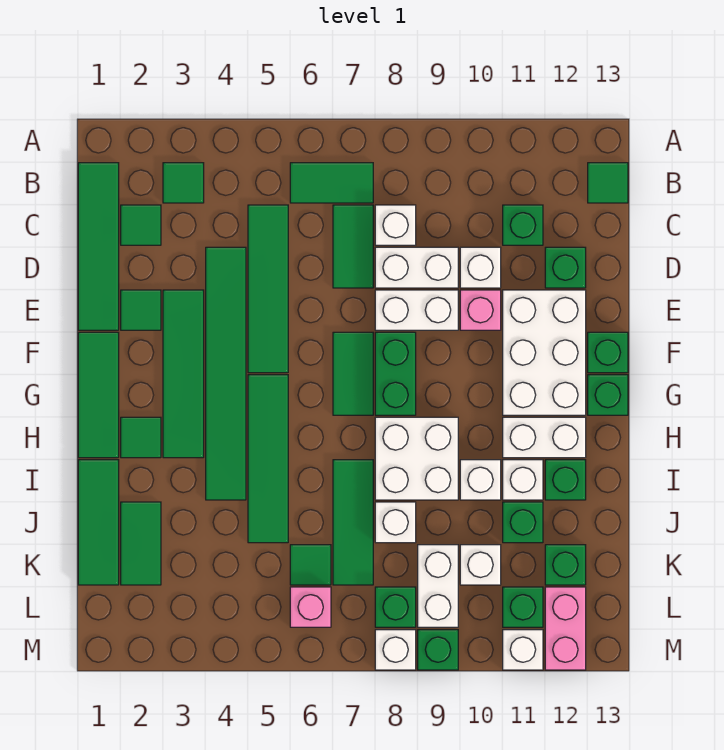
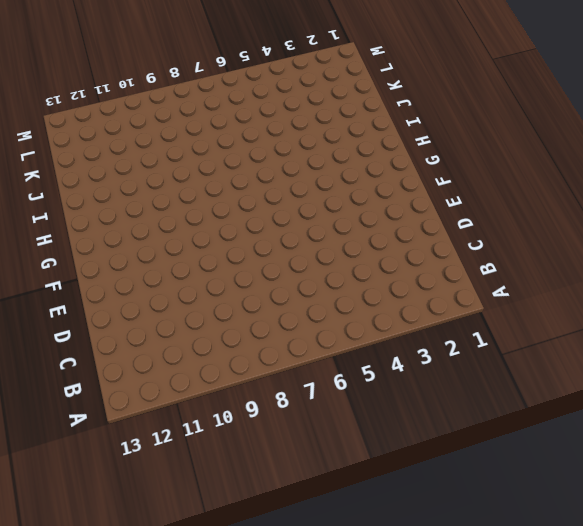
none -> green tile B1:E1 level 1
none -> green tile B3 level 1
none -> green tile B6:B7 level 1
none -> green tile B13 level 1

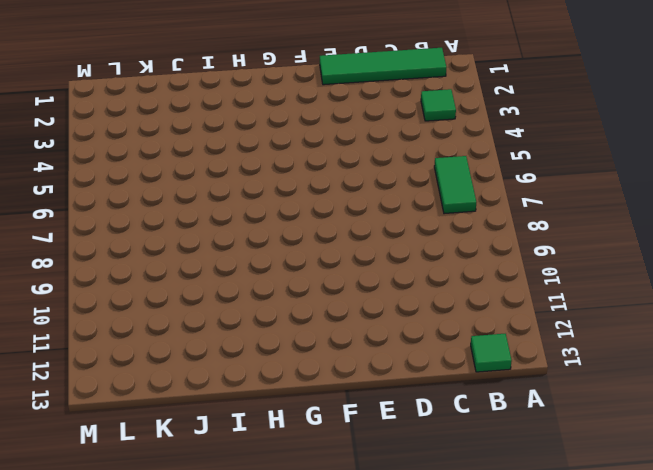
none -> green tile C2 level 1
none -> green tile C5:F5 level 1
none -> green tile C7:D7 level 1
none -> white brick C8 level 1

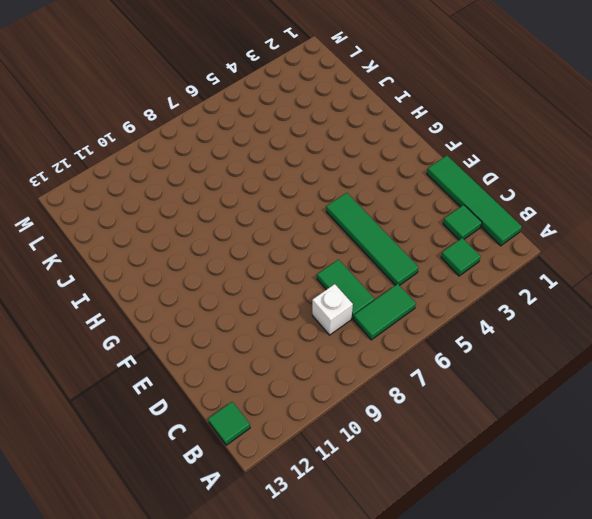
none -> green brick C11 level 1
none -> green tile D4:I4 level 1
none -> white brick D8:D9 level 1
none -> white brick D10 level 1

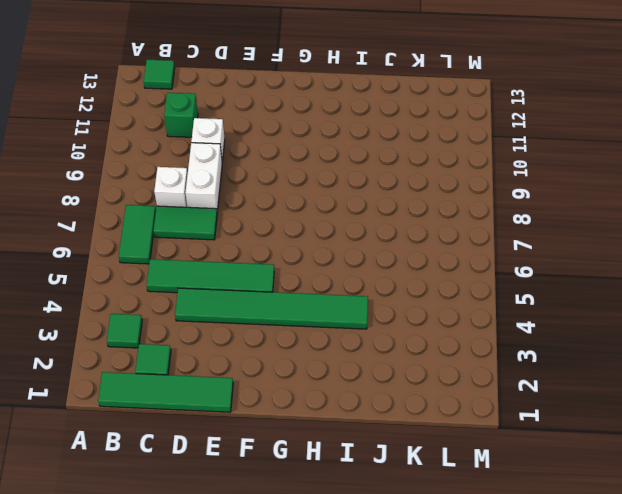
none -> green brick D12 level 1
none -> green tile E2 level 1
none -> green tile E3:H3 level 1
none -> white brick E8:E9 level 1

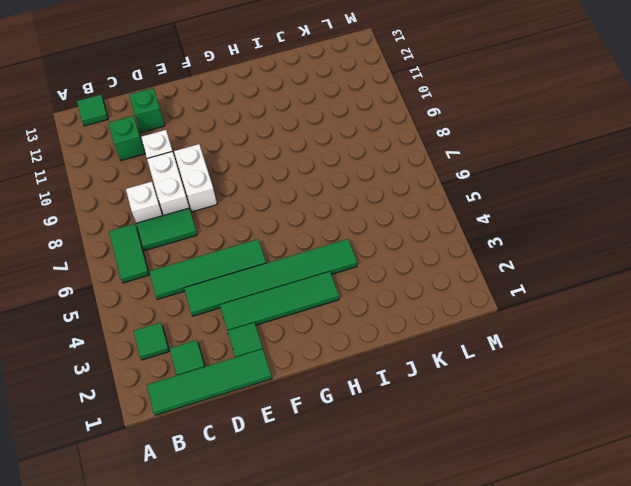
none -> pink brick E10 level 1
none -> white brick E11:G12 level 1
none -> green tile F1:H1 level 1
none -> green tile F7:G7 level 1

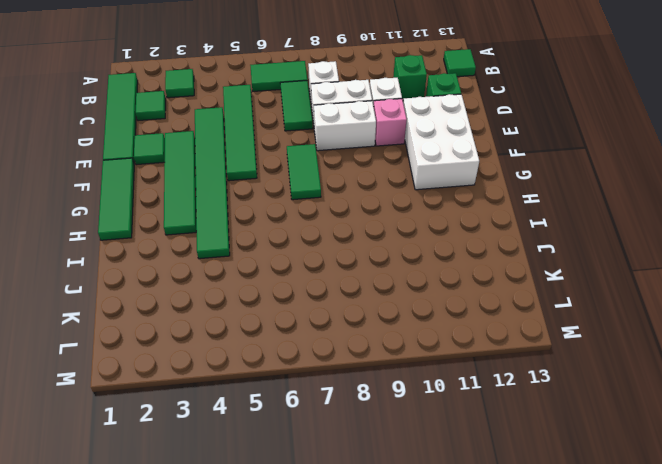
none -> green brick F8:G8 level 1
none -> green brick F13 level 1
none -> green tile G5:J5 level 1
none -> green brick G13 level 1

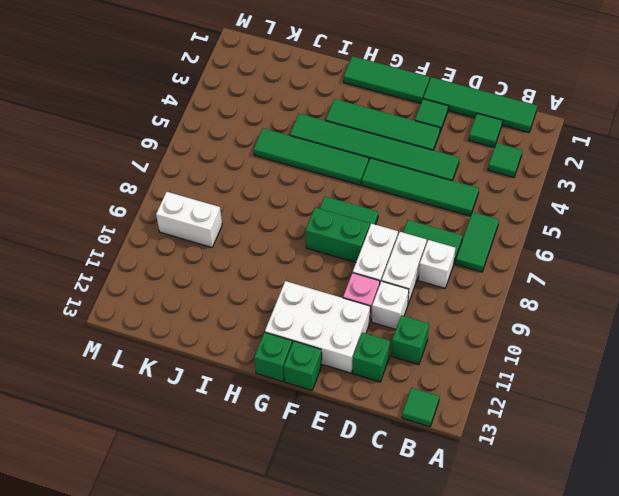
none -> green tile H2 level 1
none -> white brick H8:I9 level 1
none -> white brick H11:H12 level 1
none -> green tile I1:K1 level 1

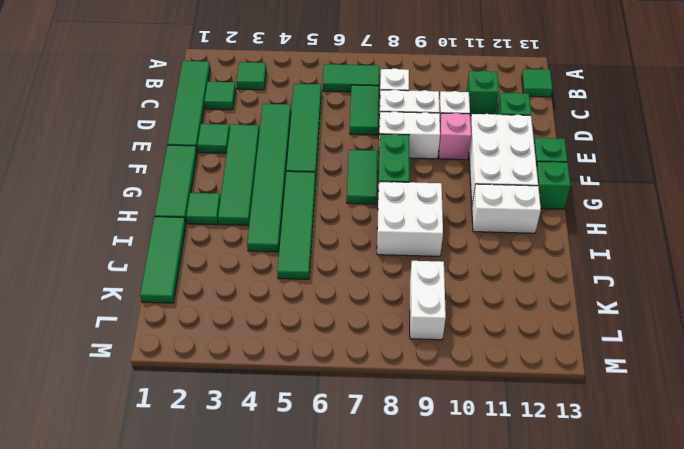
none -> green tile I7:K7 level 1
none -> white brick I10 level 1
none -> white brick I11 level 1
none -> green brick I12 level 1

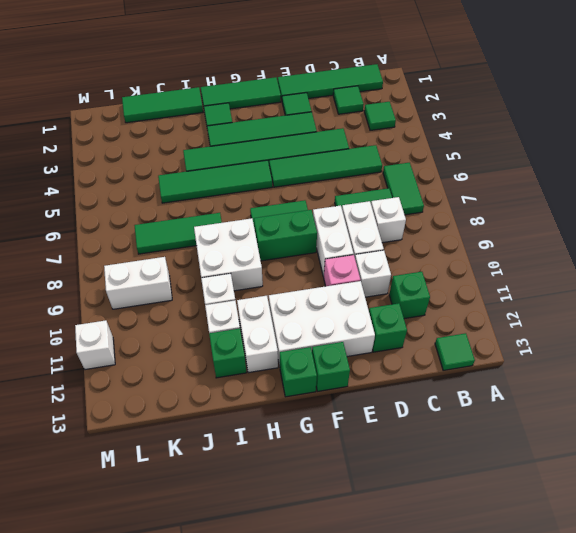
none -> green tile J2:K2 level 1
none -> white brick J8 level 1
none -> green brick J11 level 1
none -> green tile K6 level 1

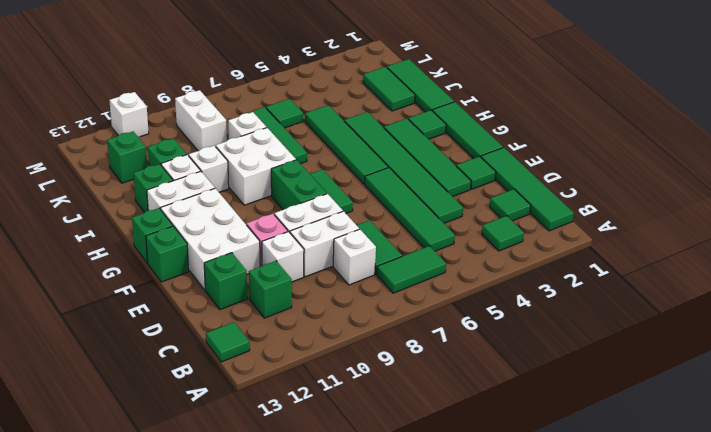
none -> white brick K10 level 1
none -> pink brick L6 level 1
none -> green brick L8 level 1
none -> green brick L11 level 1

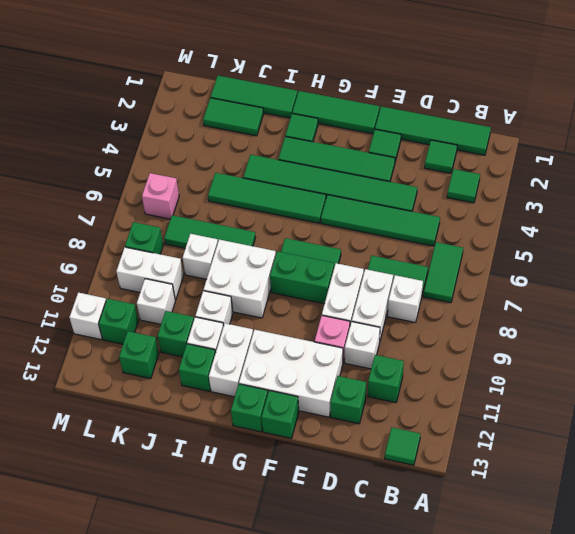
none -> green tile K6 level 1
none -> pink brick L12:M12 level 1
none -> white brick M8 level 1
none -> green brick M9 level 1

